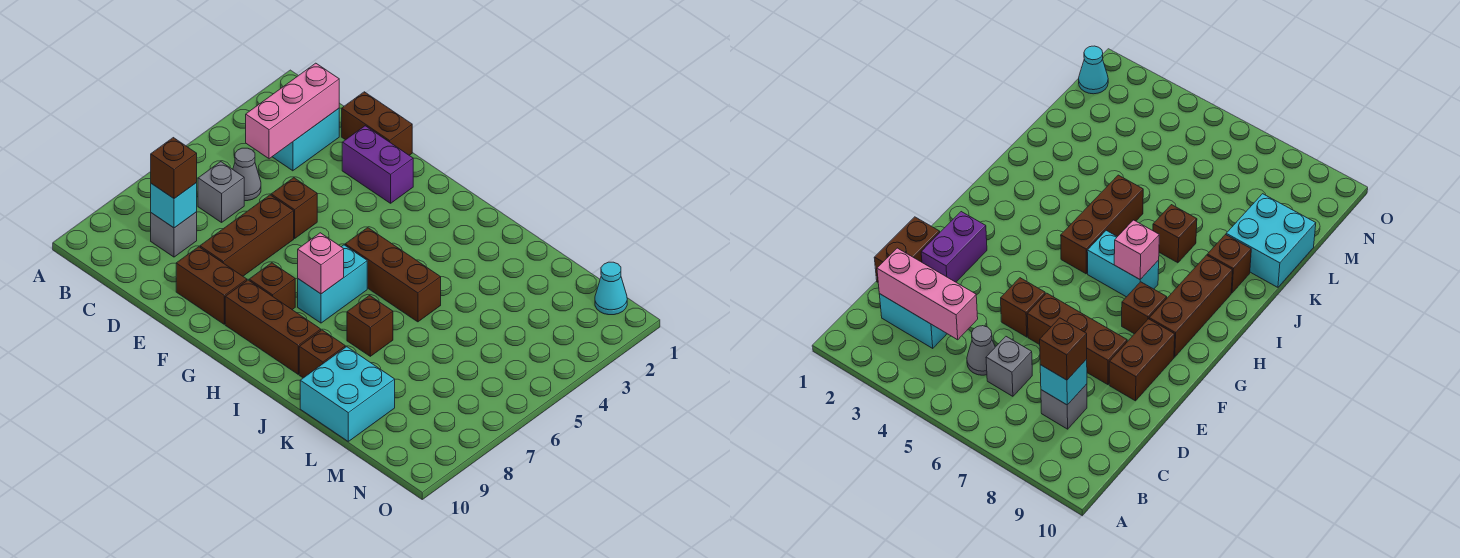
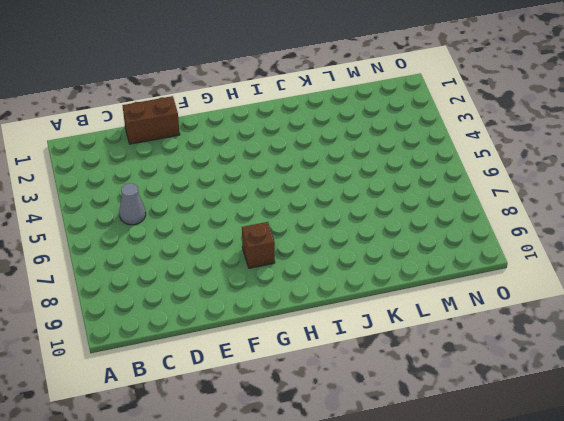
none -> cyan brick C2:C3 level 1
none -> grey brick C6 level 1
none -> grey brick C8 level 1

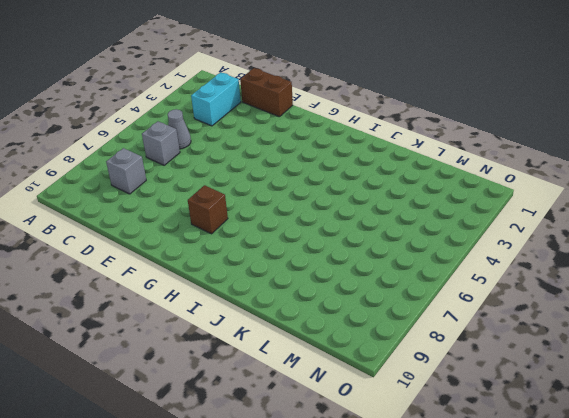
none -> purple brick E2:F2 level 1
none -> brown brick E5 level 1
none -> brown brick E6:E8 level 1

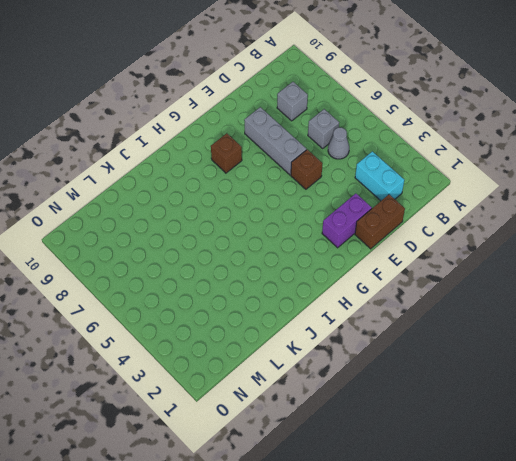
grey brick E6:E8 level 1 -> brown brick E6:E8 level 1
none -> brown brick E9:F9 level 1
none -> brown brick G9:I9 level 1
none -> brown brick H5:J5 level 1

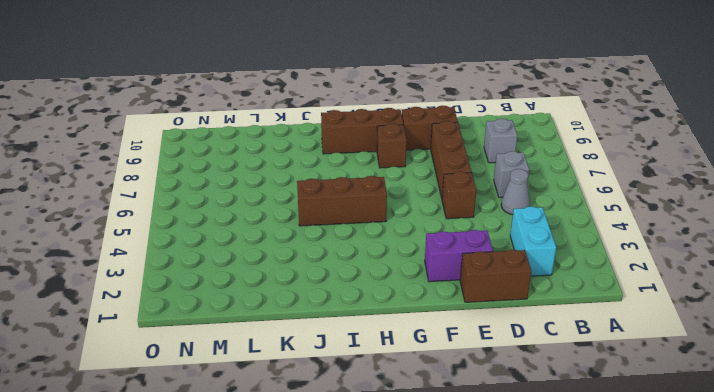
none -> cyan brick H6:H7 level 1
none -> brown brick J7 level 1
none -> brown brick J9 level 1

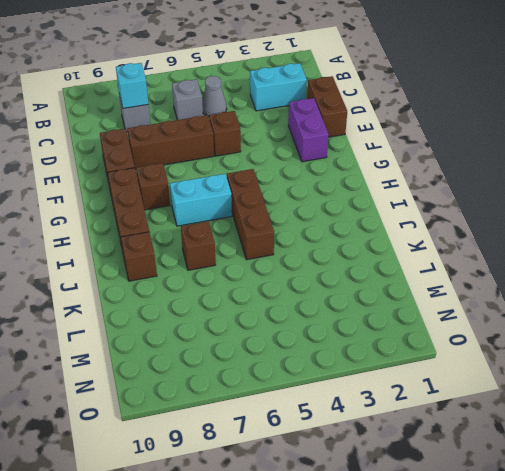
none -> cyan brick K9:L10 level 1
none -> cyan cone N1 level 1
none -> pink brick C2:C4 level 2

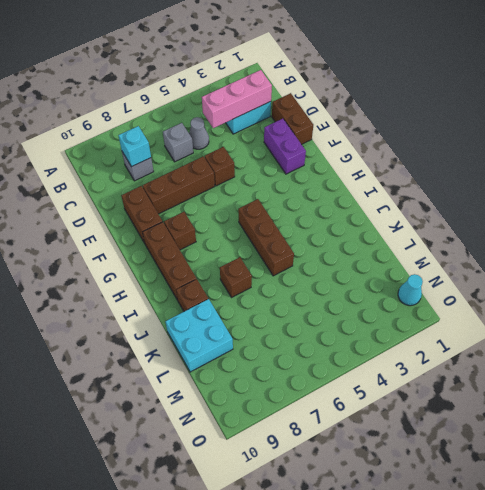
none -> cyan brick H6:H7 level 1
none -> pink brick H7 level 2
none -> brown brick C8 level 3

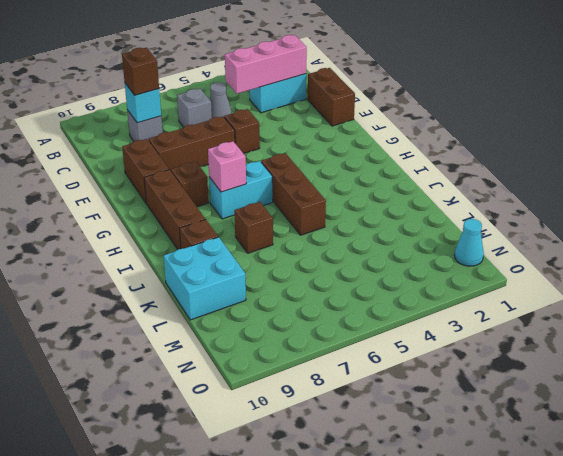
none -> purple brick E2:F2 level 1

